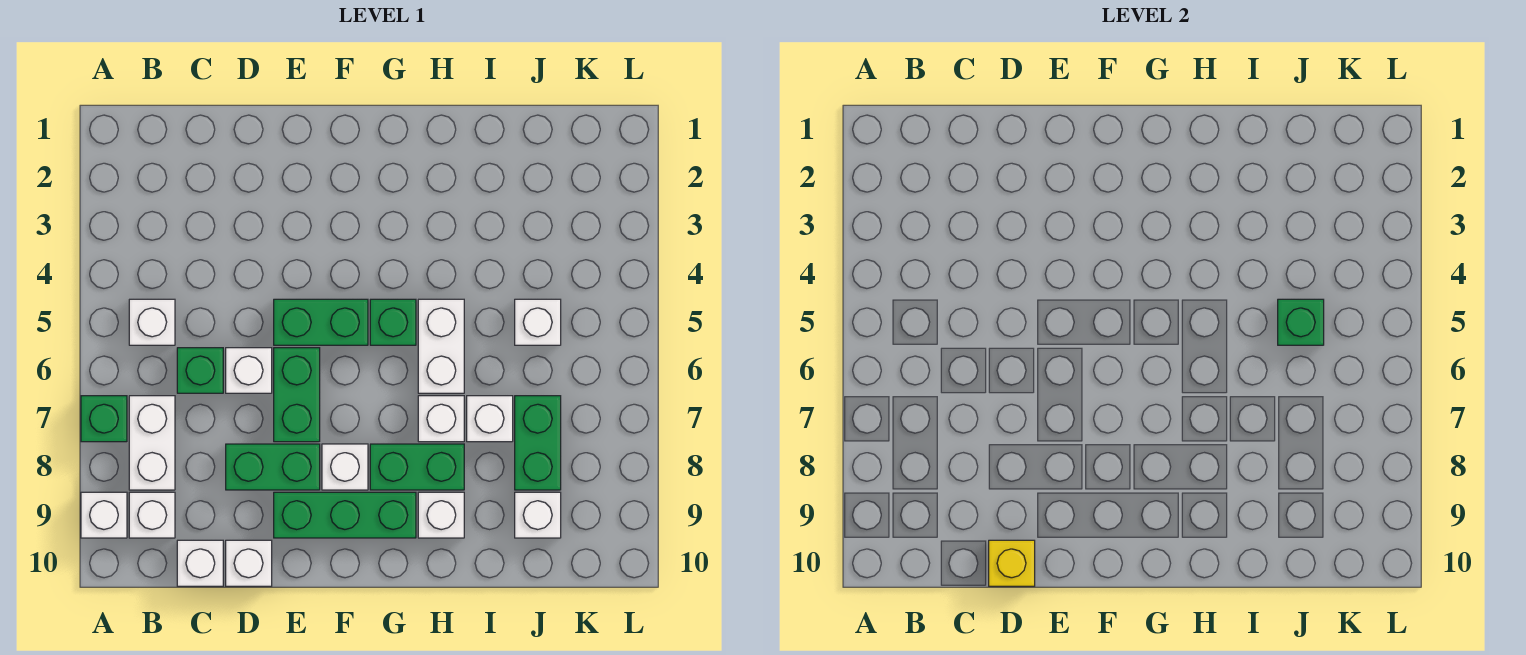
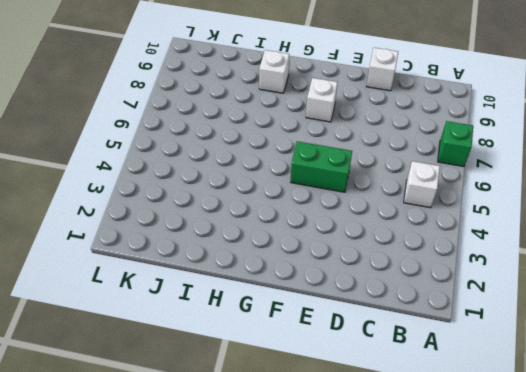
none -> white brick A9 level 1
none -> white brick B7:B8 level 1
none -> white brick B9 level 1

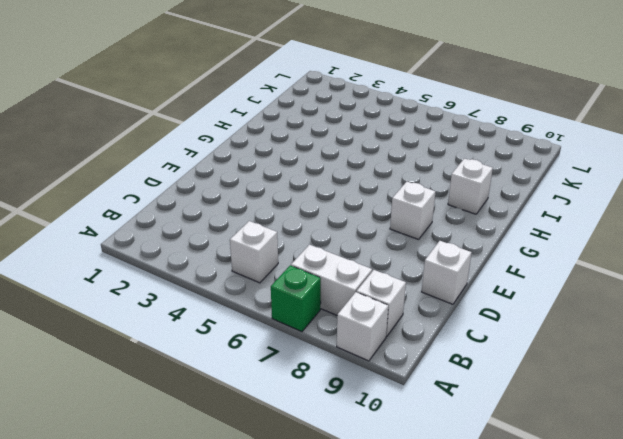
none -> green brick C6 level 1
none -> white brick C10 level 1
none -> white brick D6 level 1

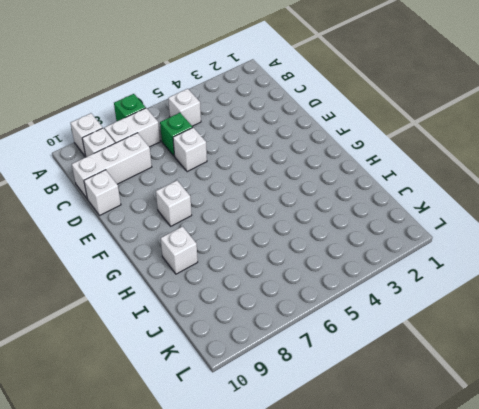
white brick C8:C10 level 1 -> white brick C10 level 1
none -> green brick D8:E8 level 1
none -> green brick E5:F5 level 1
none -> green brick E6:E7 level 1

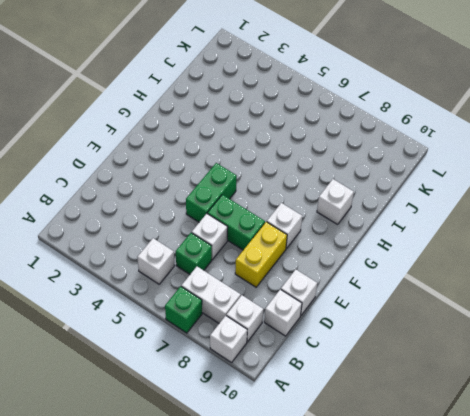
yellow brick D8:E8 level 1 -> green brick D8:E8 level 1
none -> green brick E9:G9 level 1
none -> green brick G5 level 1
none -> green brick G8:H8 level 1

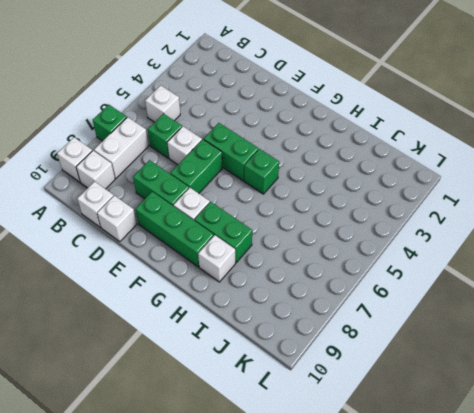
none -> white brick H5:H6 level 1
none -> white brick H7 level 1
none -> white brick I7 level 1

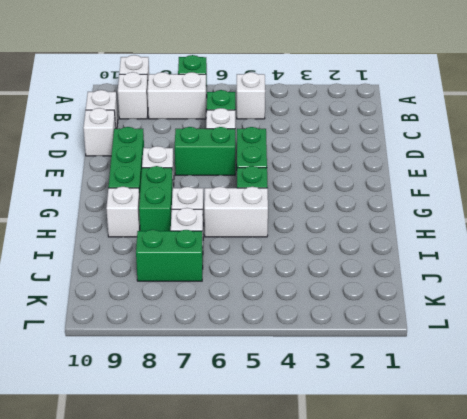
none -> green brick D8:E8 level 1
none -> white brick J5 level 1
none -> white brick J9 level 1

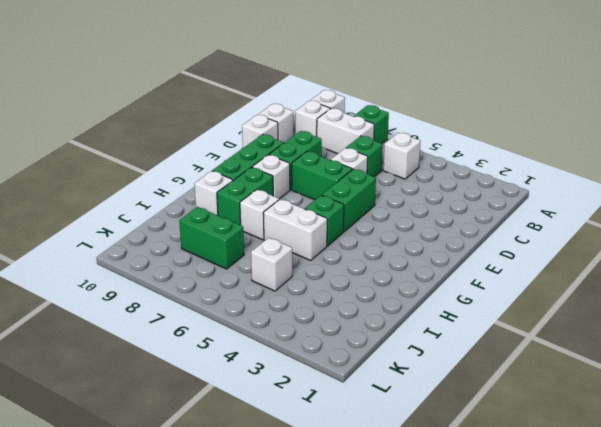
none -> white brick I7 level 1
none -> white brick J9 level 1
none -> yellow brick D10 level 2

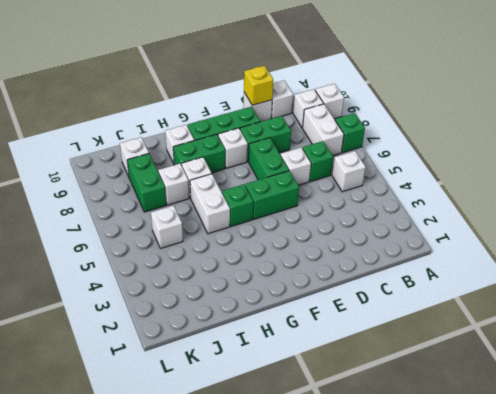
none -> green brick J5 level 2

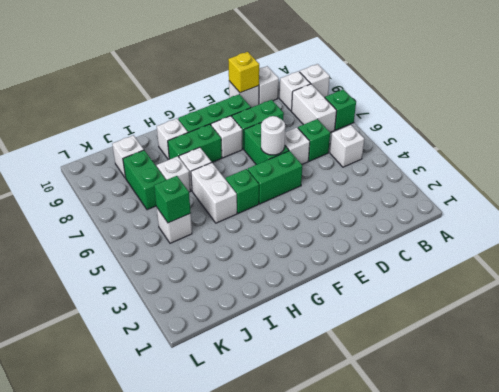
white round brick E6 level 2 -> none

